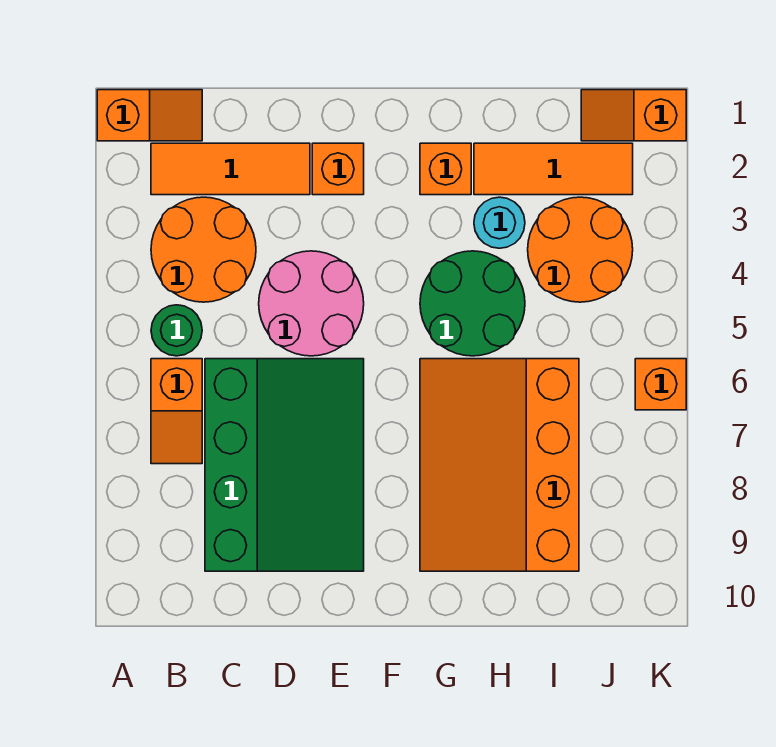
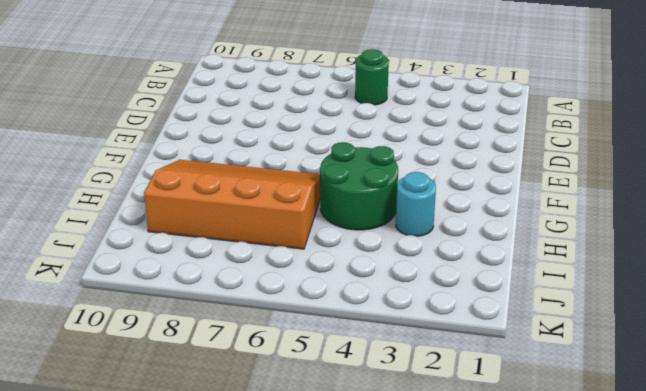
none -> orange slope A1:B1 level 1 top A
none -> orange tile B2:D2 level 1
none -> orange round brick B3:C4 level 1

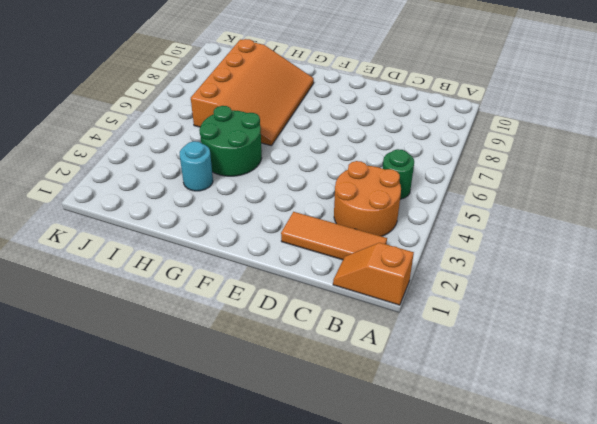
none -> orange slope B6:B7 level 1 top 6
none -> green slope C6:E9 level 1 top C
none -> pink round brick D4:E5 level 1

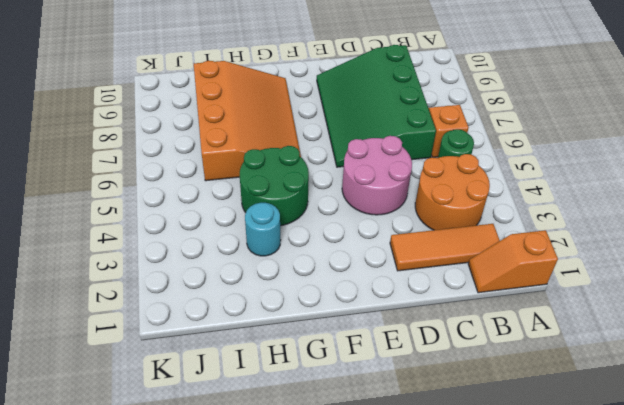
none -> orange brick E2 level 1
none -> orange brick G2 level 1
none -> orange tile H2:J2 level 1

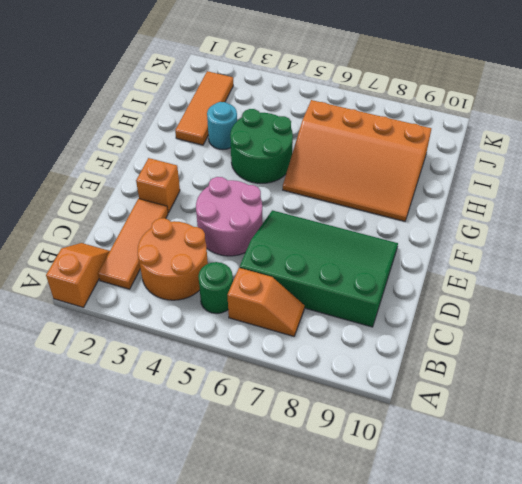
none -> orange brick G2 level 1
none -> orange round brick I3:J4 level 1
none -> orange slope J1:K1 level 1 top K

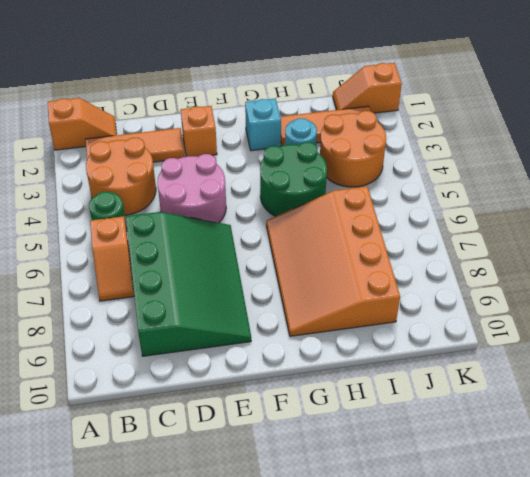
cyan brick G2 level 1 -> orange brick G2 level 1
none -> orange brick K6 level 1

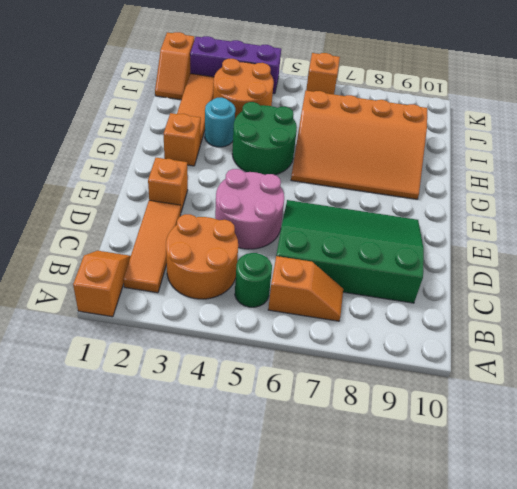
purple brick K2:K4 level 1 -> none

